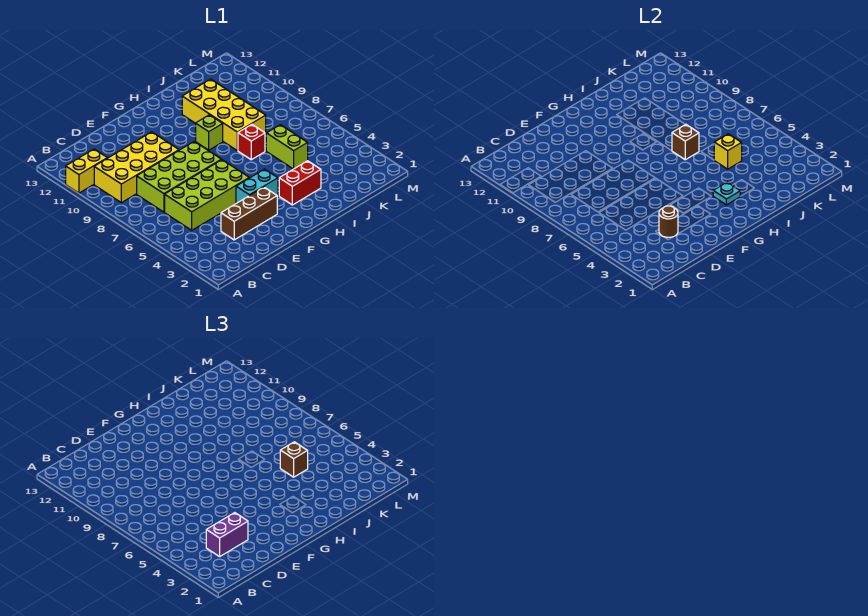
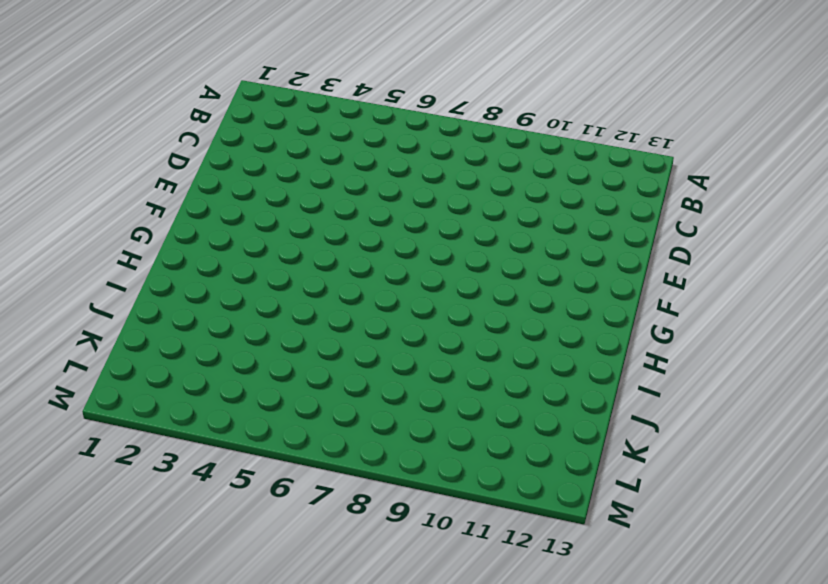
none -> yellow brick A11:B11 level 1
none -> yellow brick B9:E10 level 1
none -> lime brick C5:F6 level 1

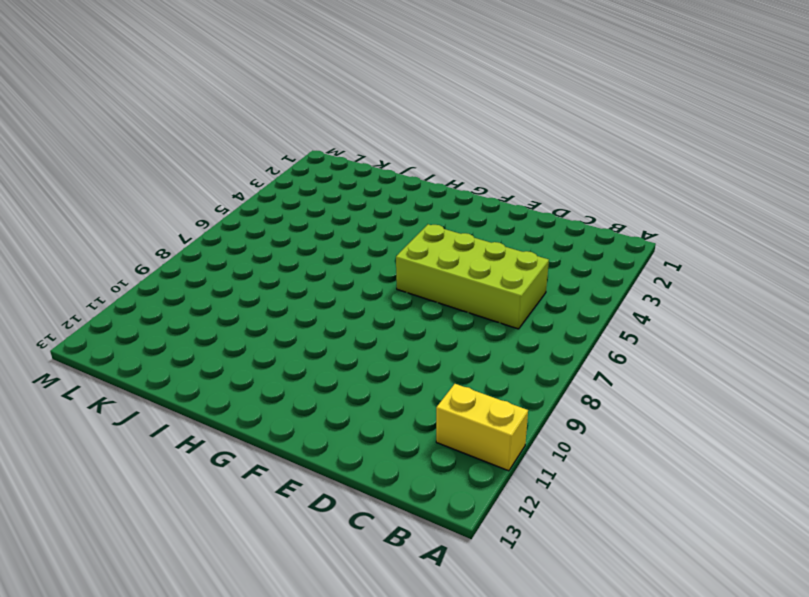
none -> yellow brick B9:E10 level 1
none -> lime brick C7:F8 level 1
none -> brown brick D3:F3 level 1

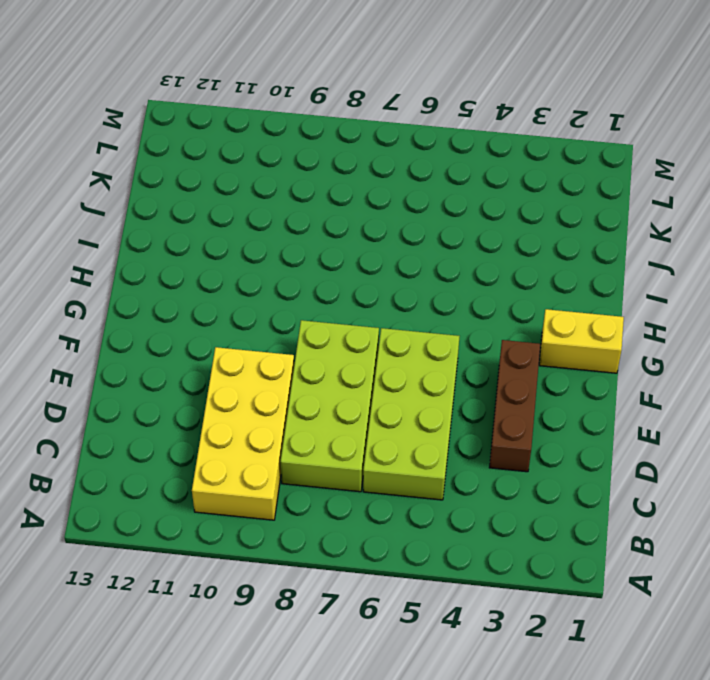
yellow brick G1:G2 level 1 -> yellow brick A11:B11 level 1
none -> cyan brick F4:G4 level 1
none -> red brick H3:I3 level 1
none -> lime brick H9 level 1

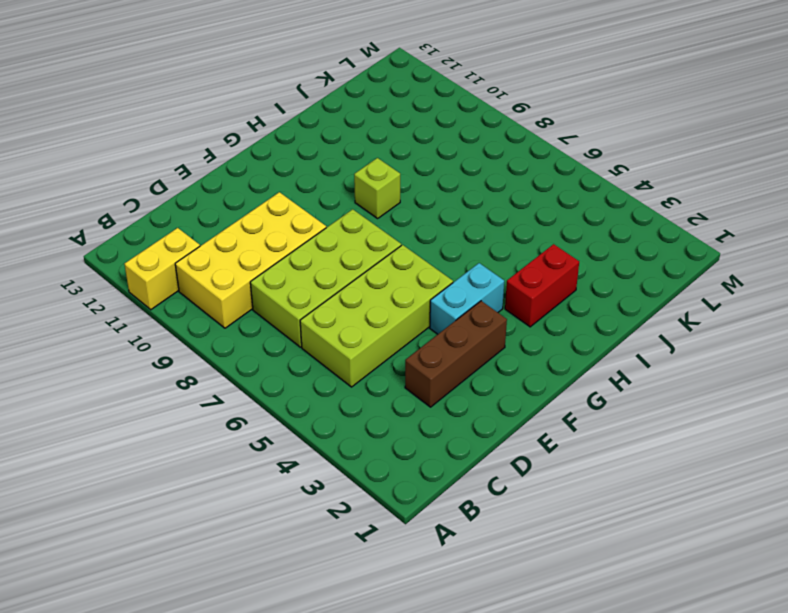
none -> red brick I7 level 1
none -> yellow brick I8:J11 level 1
none -> lime brick J5:J6 level 1

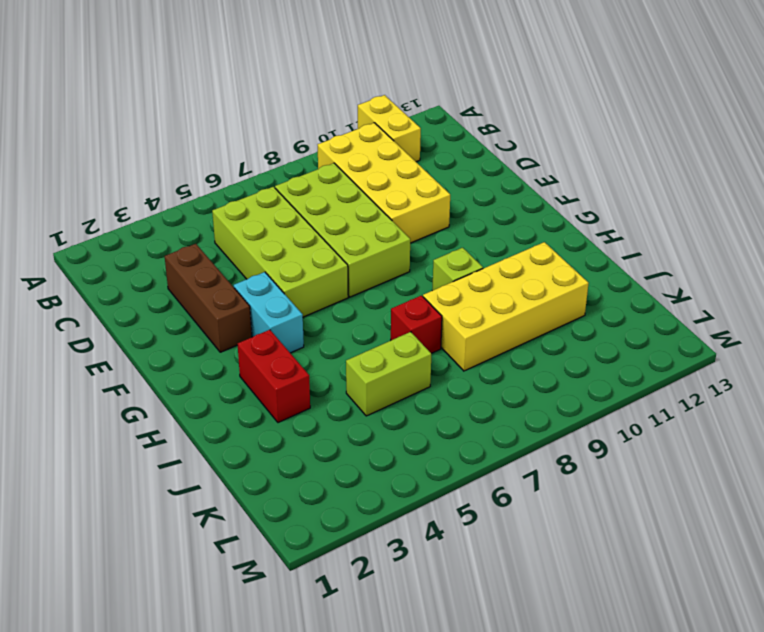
none -> brown round brick D3 level 2
none -> cyan plate H3 level 2
none -> brown brick I7 level 2

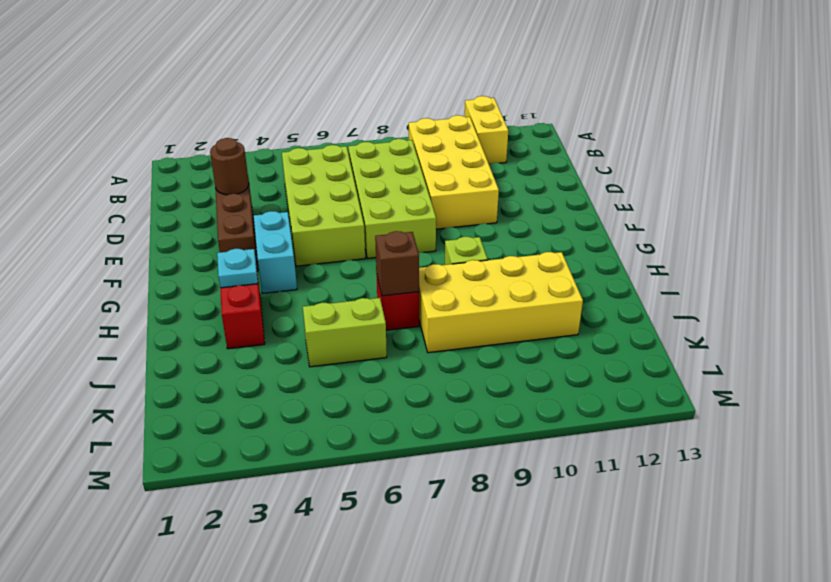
none -> yellow brick J5 level 2
none -> purple brick C3:D3 level 3
none -> brown brick J5 level 3

